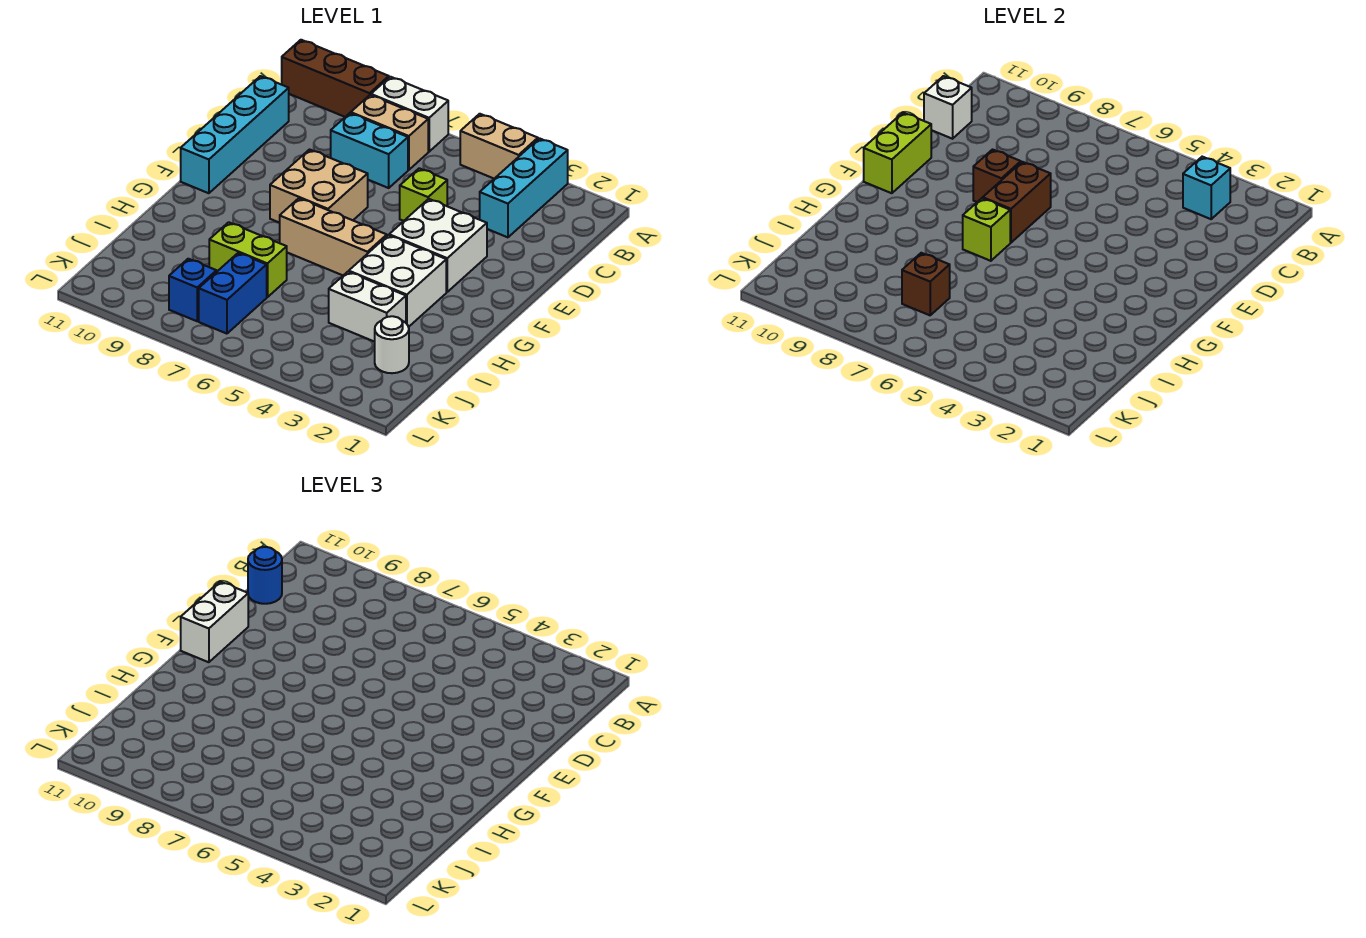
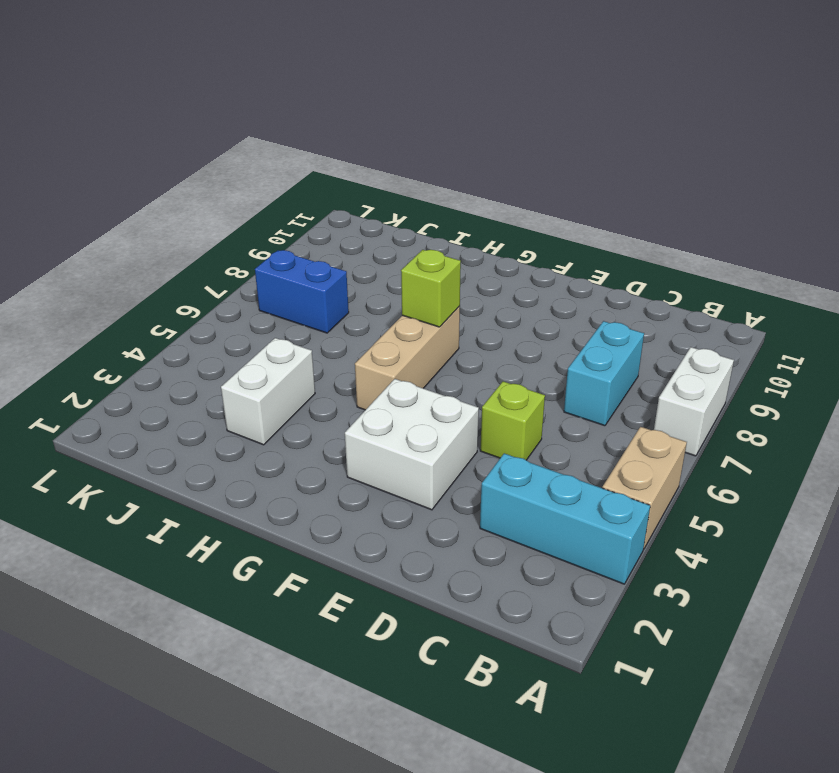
none -> brown brick A9:A11 level 1
none -> tan brick B7:B8 level 1
none -> cyan brick C11:F11 level 1

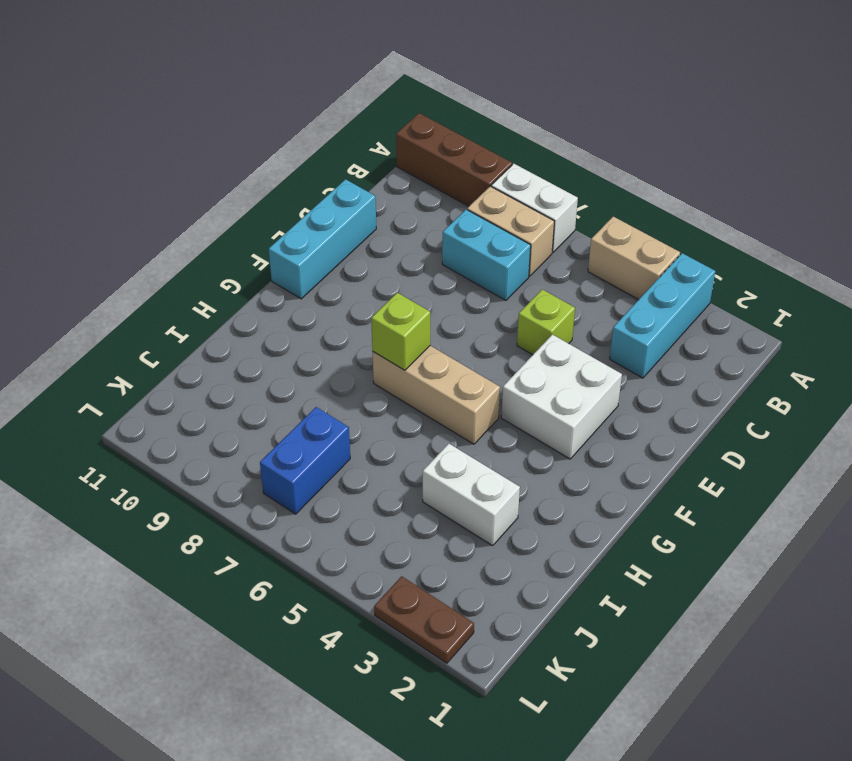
cyan brick D11:F11 level 1 -> cyan brick C11:F11 level 1
brown plate L2:L3 level 1 -> none
none -> tan brick E7:F8 level 1
none -> white brick G3:H4 level 1
none -> lime brick I7:I8 level 1

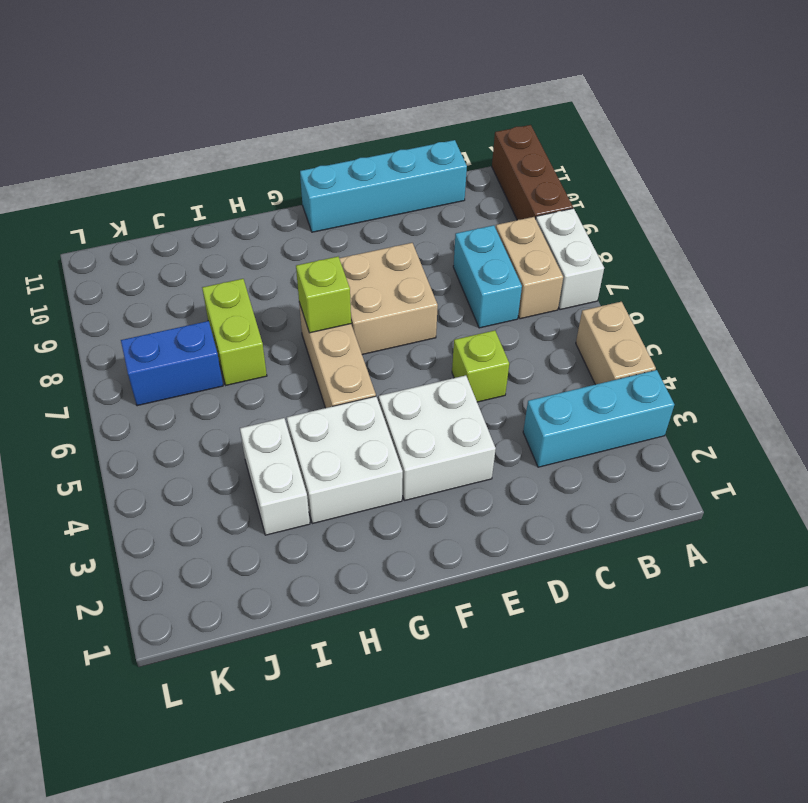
none -> white round brick J2 level 1
none -> blue brick K8 level 1
none -> cyan brick B3 level 2

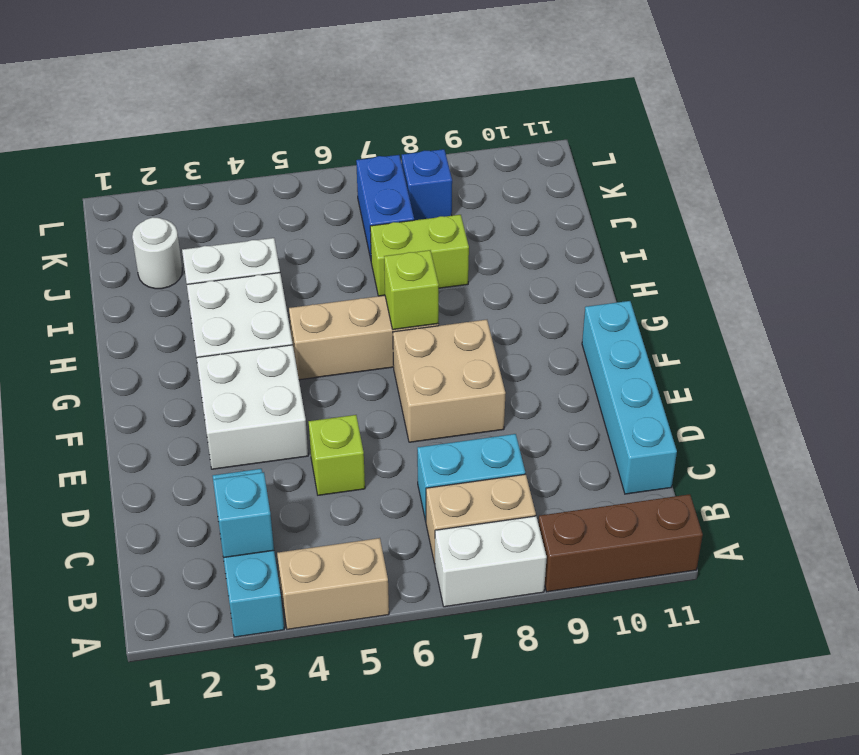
none -> white brick C11 level 2
none -> brown brick E7:F7 level 2
none -> brown brick E8 level 2

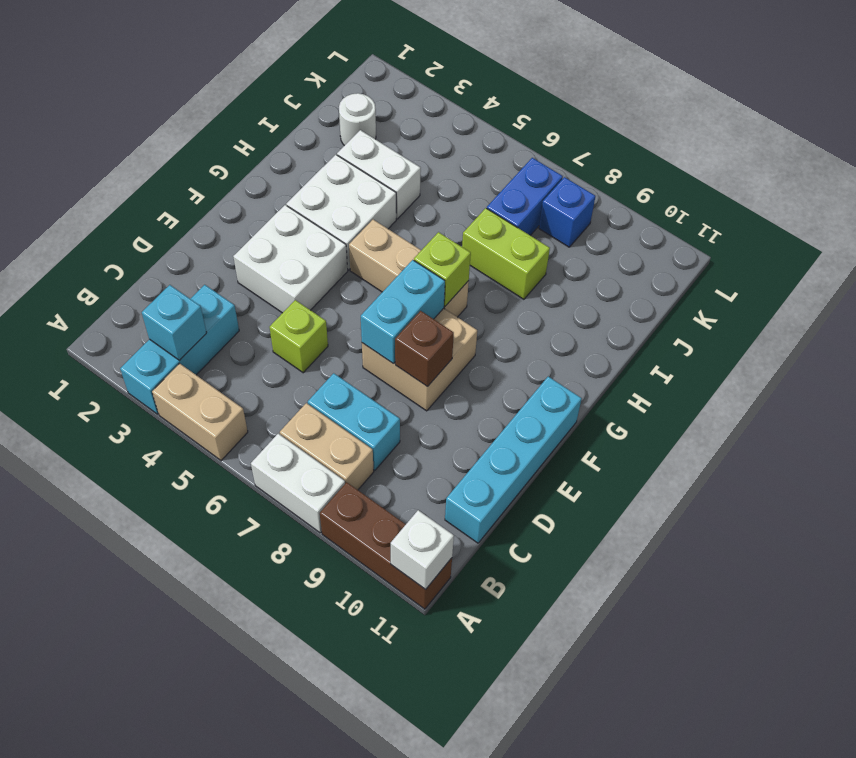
white brick A11 level 2 -> white brick C11 level 2
cyan brick E7:F7 level 2 -> brown brick E7:F7 level 2
none -> lime brick E11:F11 level 2
none -> brown brick J7 level 2
none -> blue round brick C11 level 3

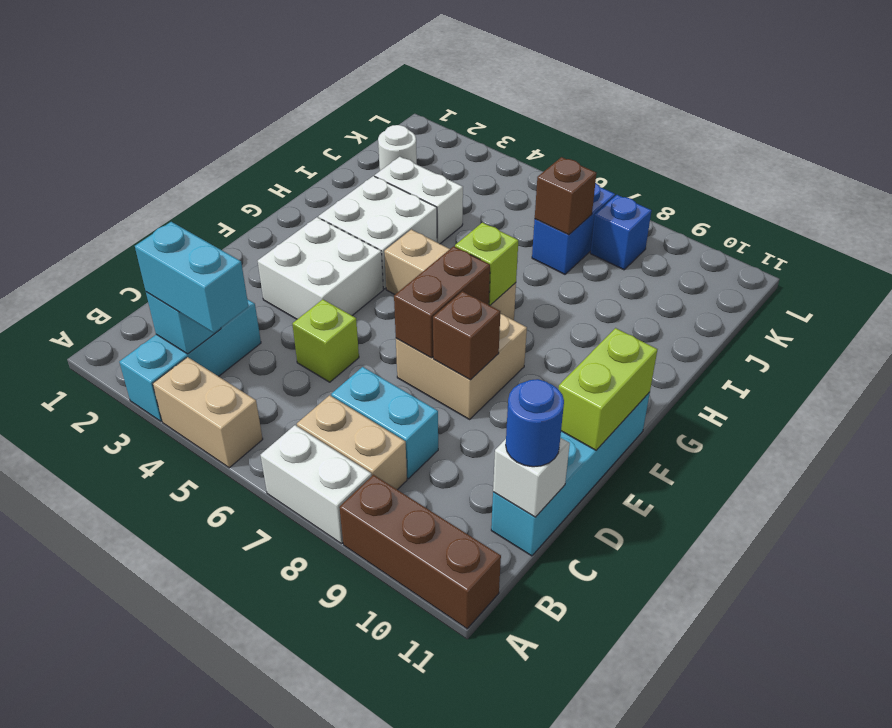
cyan brick B3:B4 level 3 -> none
none -> lime brick I7:I8 level 1
none -> white brick E11:F11 level 3

